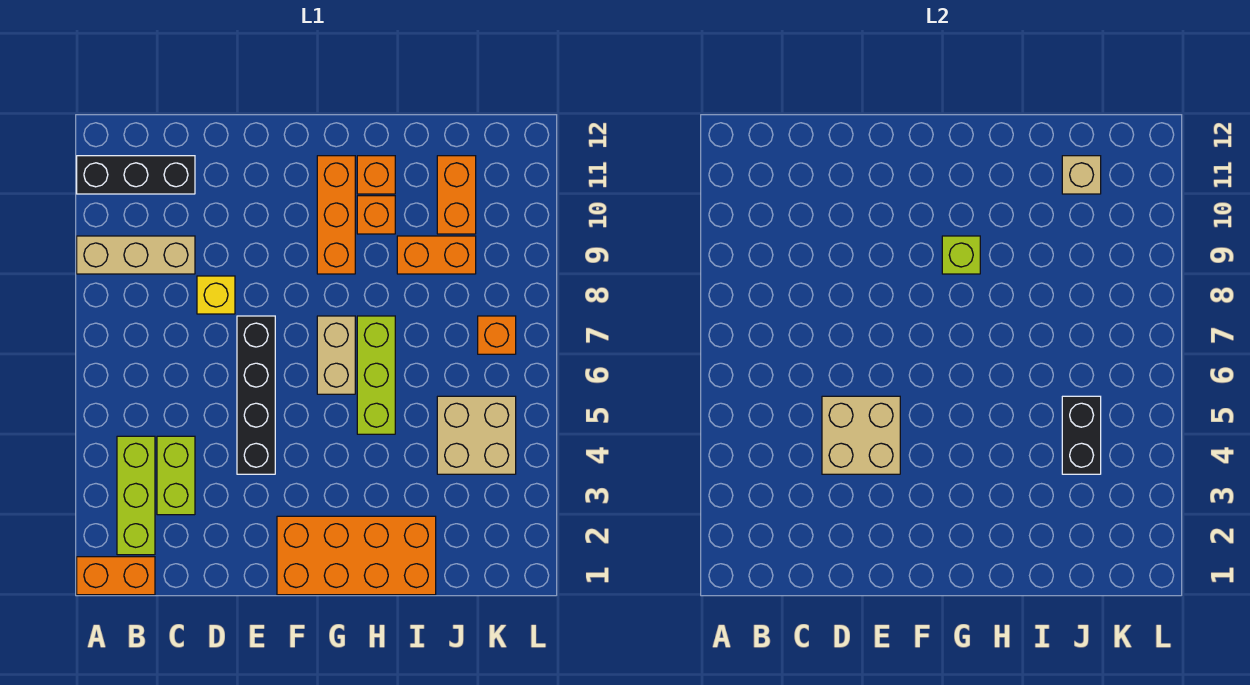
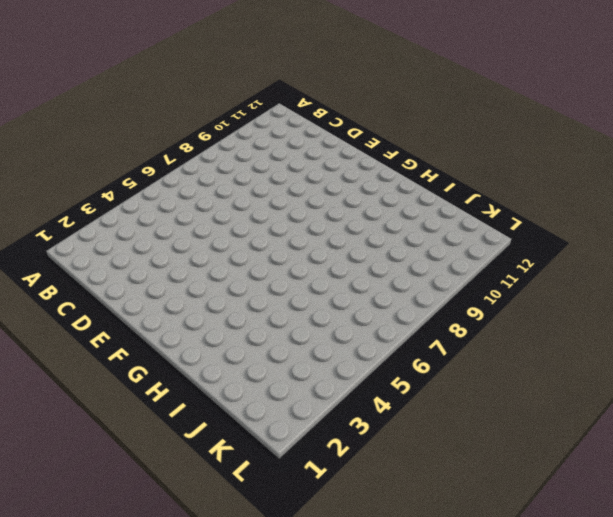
none -> orange brick A1:B1 level 1
none -> tan brick A9:C9 level 1
none -> black brick A11:C11 level 1

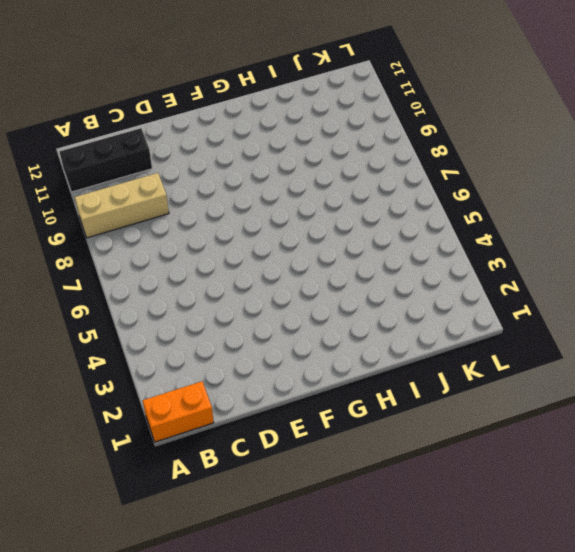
none -> lime brick B2:B4 level 1
none -> lime brick C3:C4 level 1
none -> yellow brick D8 level 1

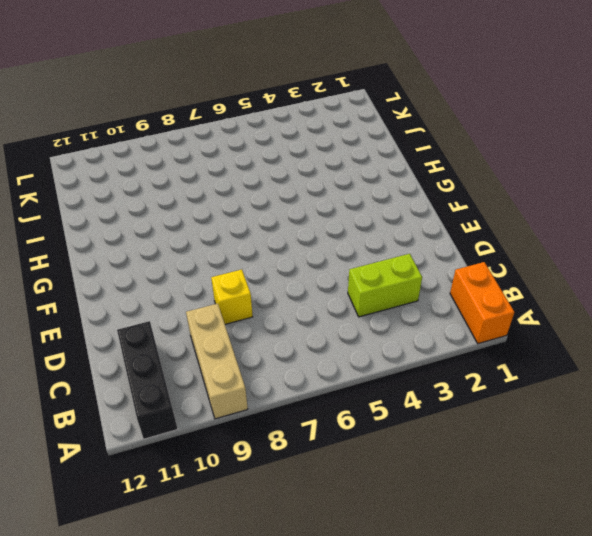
none -> lime brick B2:B4 level 1
none -> black brick E4:E7 level 1
none -> orange brick F1:I2 level 1

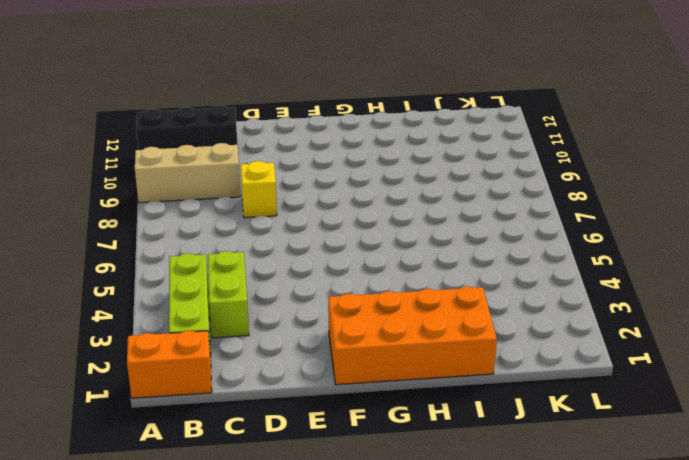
none -> black brick E4:E7 level 1
none -> tan brick G6:G7 level 1
none -> orange brick G9:G11 level 1

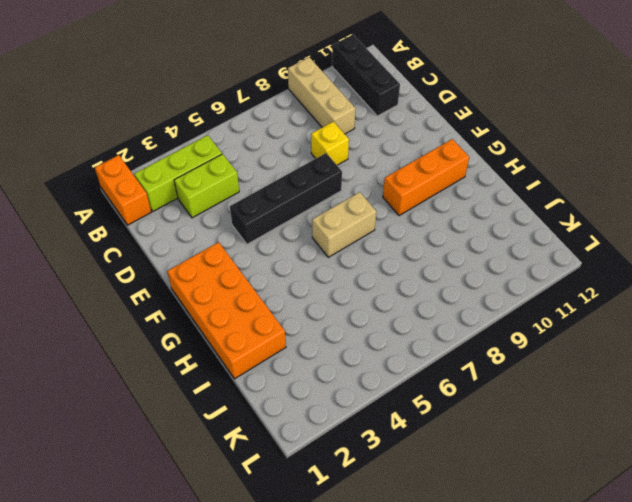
none -> lime brick H5:H7 level 1
none -> orange brick H10 level 1
none -> orange brick H11 level 1

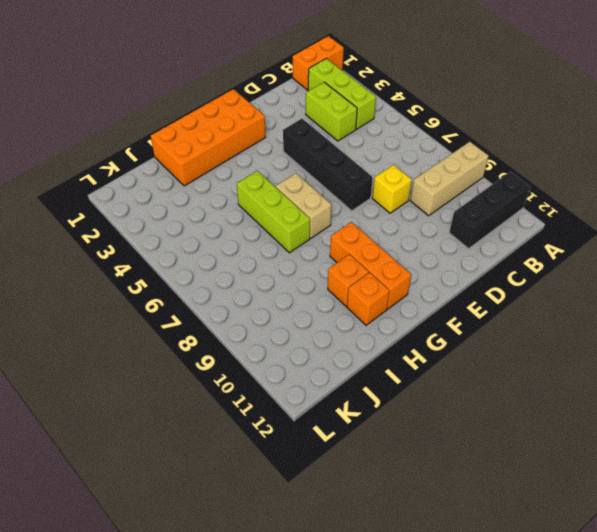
none -> orange brick I9:J9 level 1
none -> tan brick J4:K5 level 1
none -> orange brick J10:J11 level 1

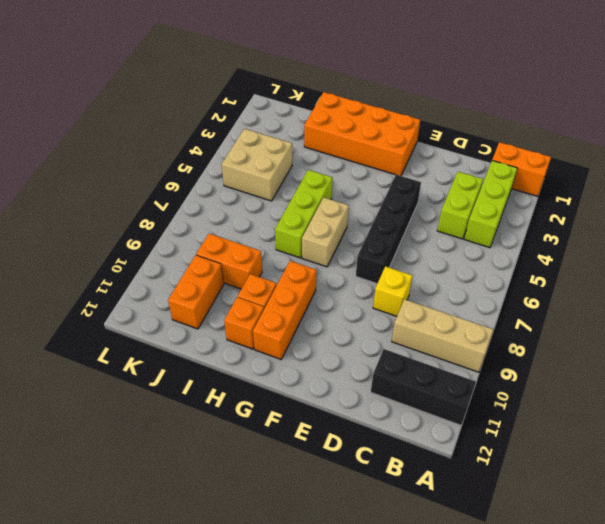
none -> orange brick K7 level 1
none -> tan brick D4:E5 level 2
none -> lime brick G9 level 2

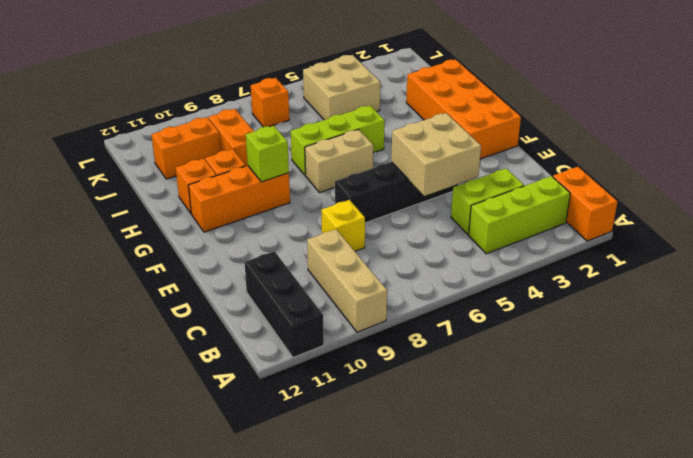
none -> black brick J4:J5 level 2
none -> tan brick J11 level 2

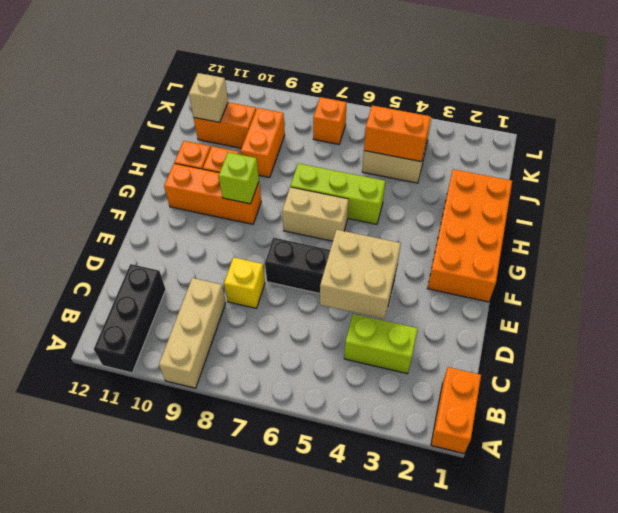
orange brick J4:J5 level 2 -> black brick J4:J5 level 2
none -> lime brick B2:B4 level 1

